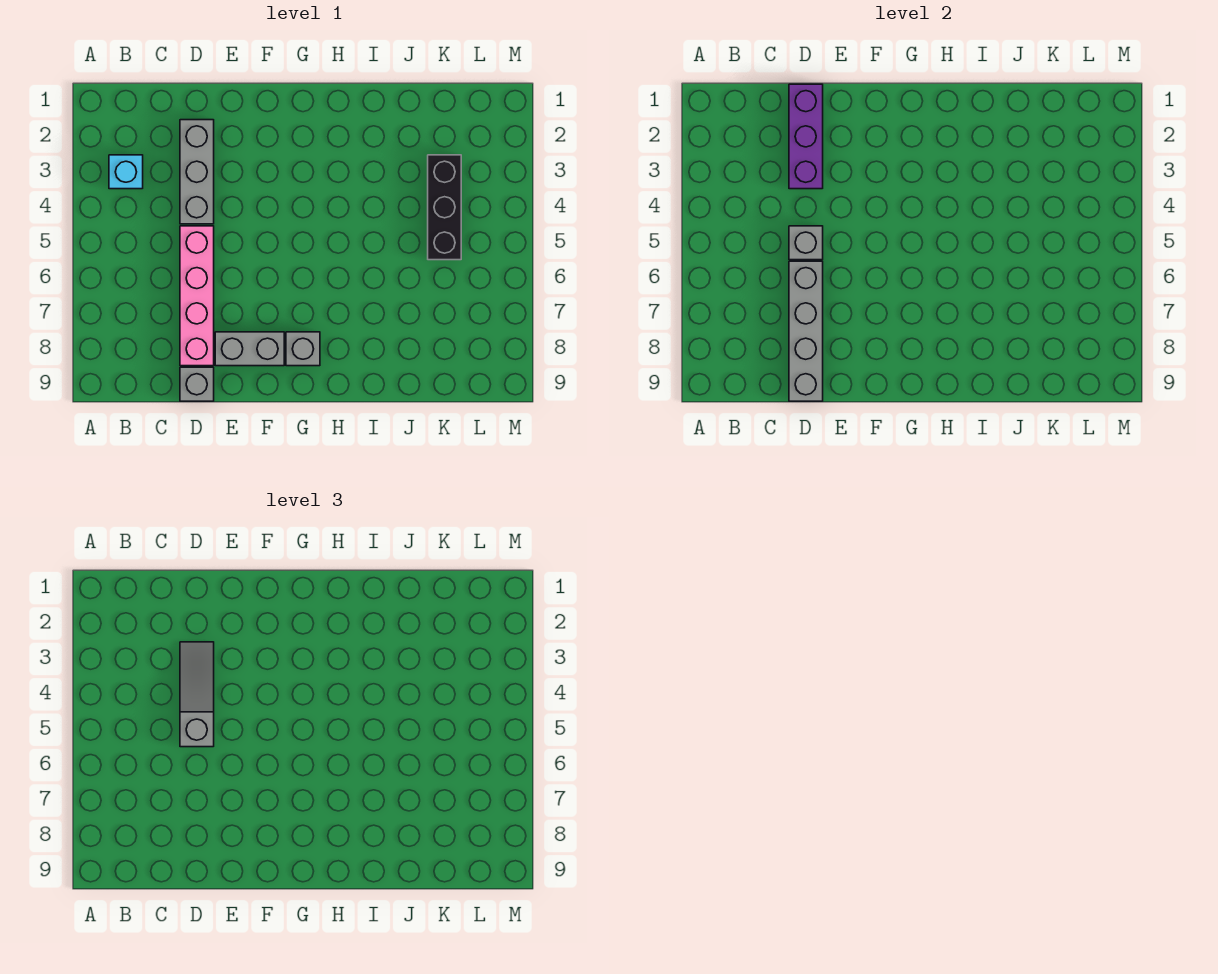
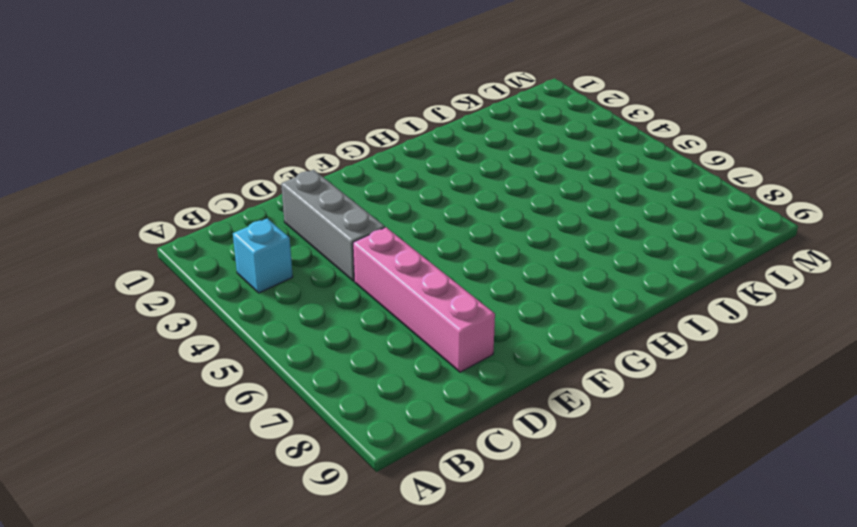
none -> grey brick D9 level 1
none -> grey brick E8:F8 level 1

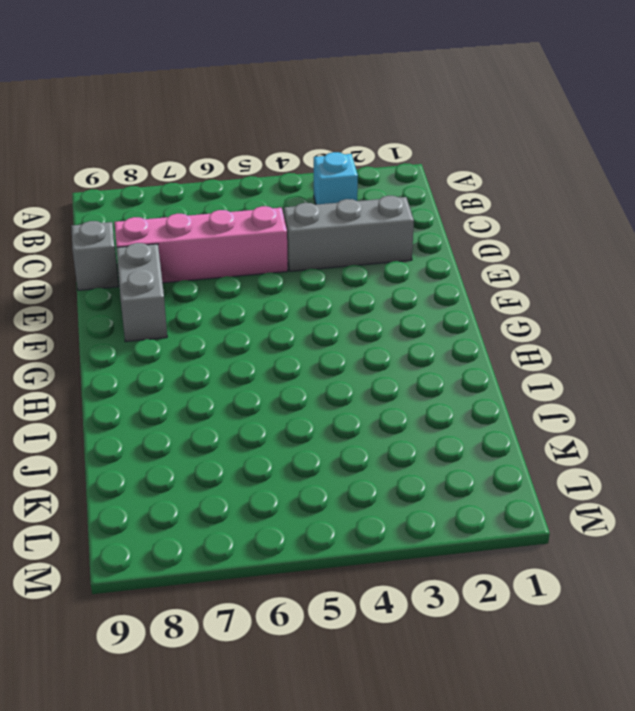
none -> grey brick G8 level 1
none -> black brick K3:K5 level 1

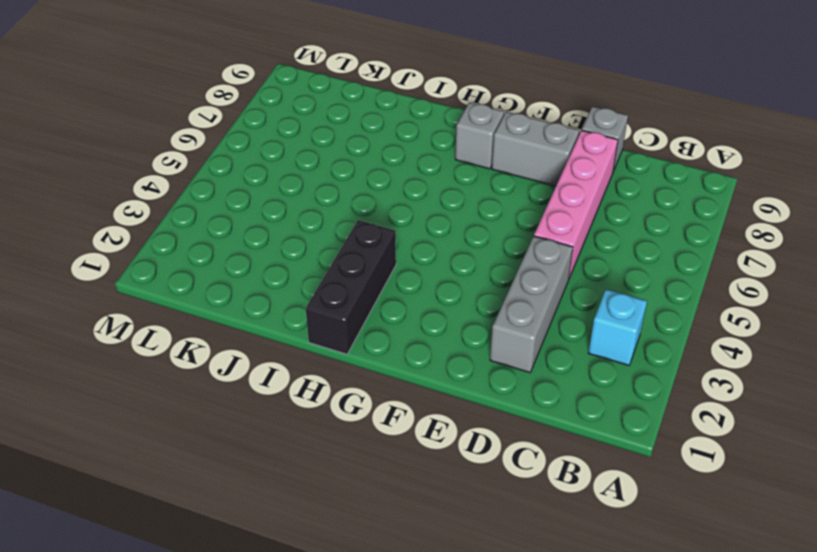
black brick H1:H3 level 1 -> black brick K3:K5 level 1
none -> purple brick D1:D3 level 2
none -> grey brick D5 level 2

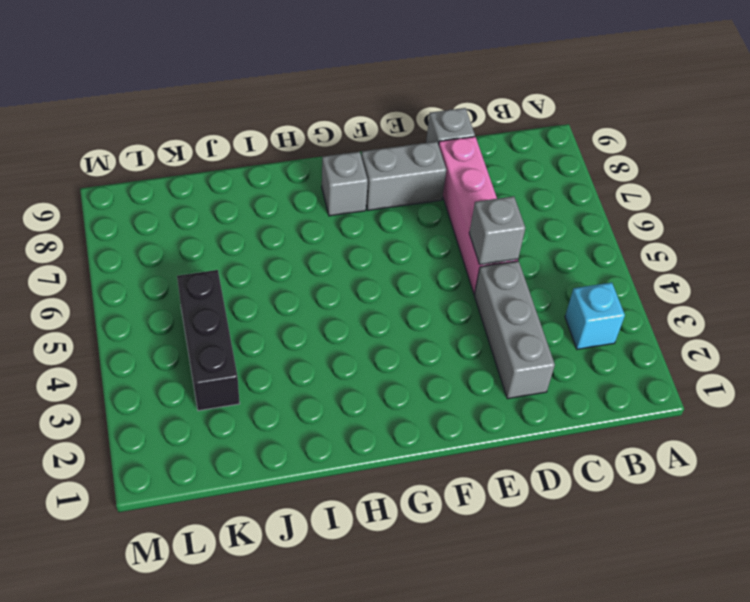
none -> purple brick D1:D3 level 2
none -> grey brick D6:D9 level 2

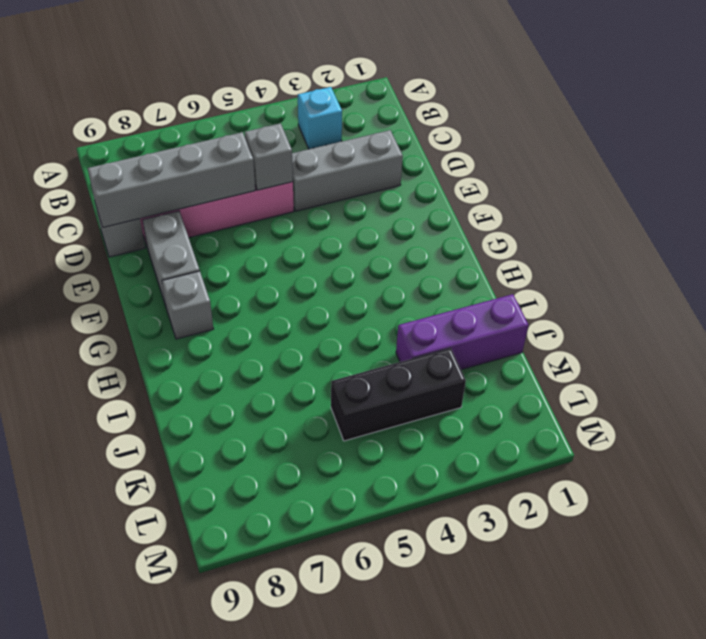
purple brick J1:J3 level 1 -> purple brick D1:D3 level 2
none -> grey slope D3:D5 level 3 top 5

